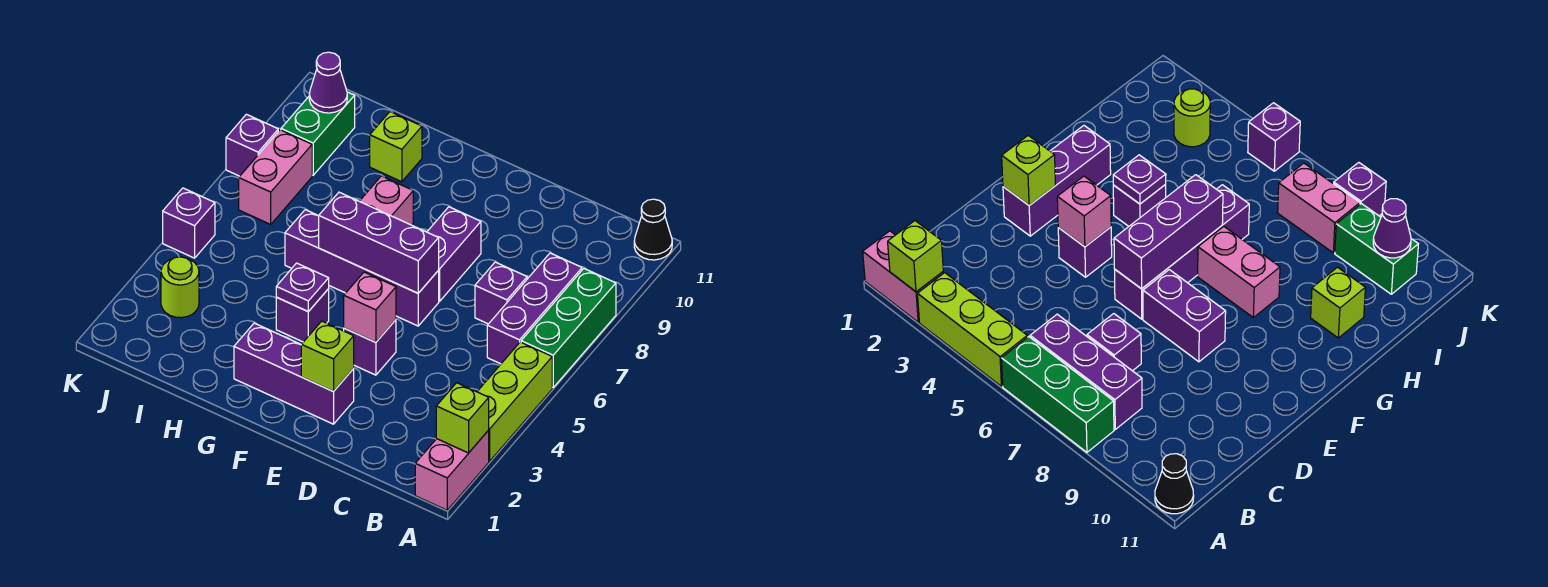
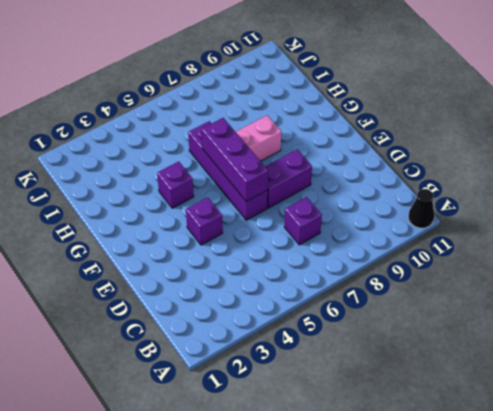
none -> pink brick A1:A2 level 1
none -> lime brick A3:A5 level 1
none -> green brick A6:A8 level 1

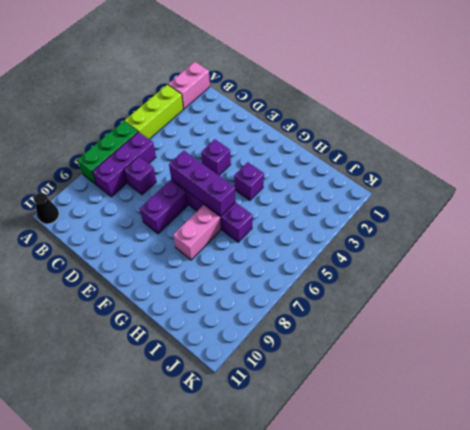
none -> purple brick E2:G2 level 1
none -> lime brick H10 level 1
none -> lime round brick J3 level 1

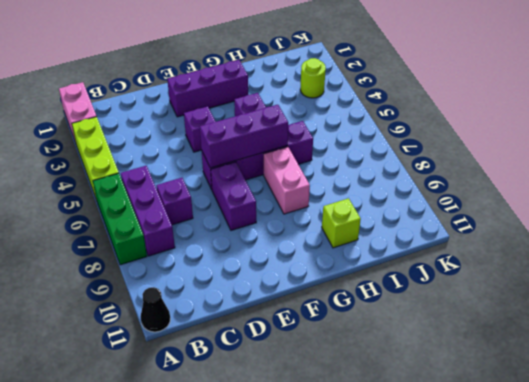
none -> pink brick J7:J8 level 1
none -> green brick J9:J10 level 1
none -> purple brick K5 level 1

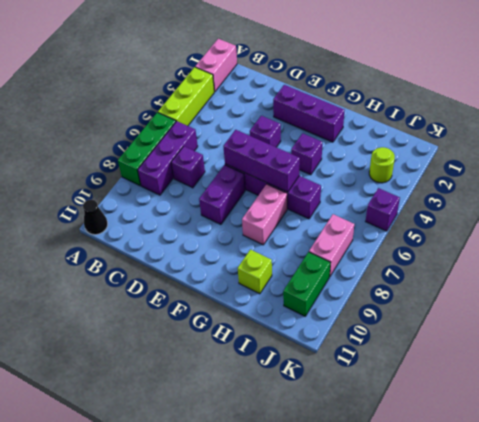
none -> purple brick K8 level 1
none -> lime brick A2 level 2
none -> lime brick E2 level 2

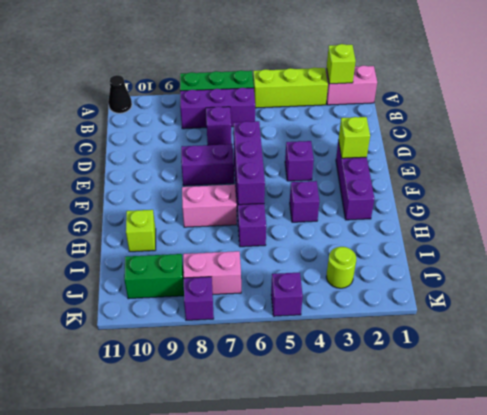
none -> pink brick E4 level 2
none -> purple plate G4 level 2
none -> purple cone J10 level 2

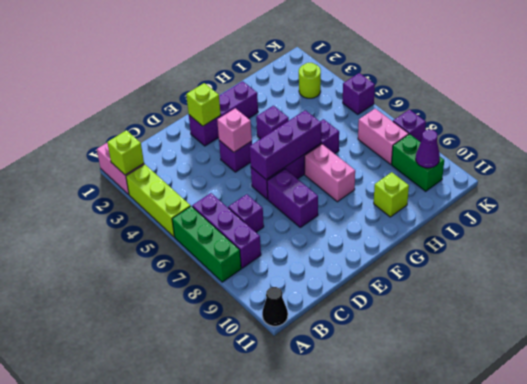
none -> purple plate G4 level 2

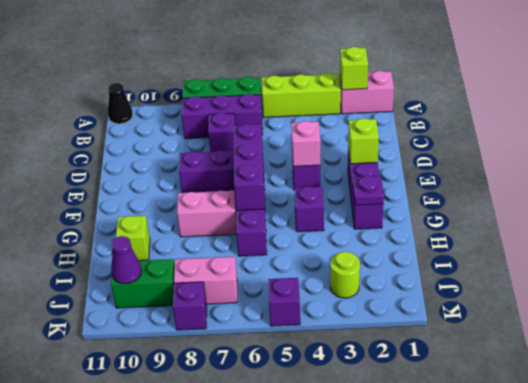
purple plate G2 level 2 -> purple plate G4 level 2

